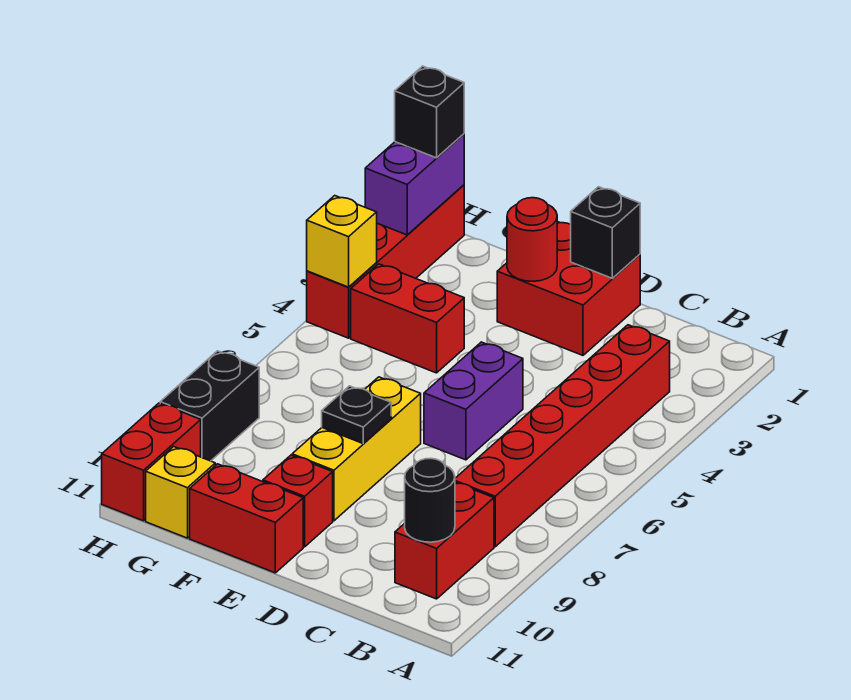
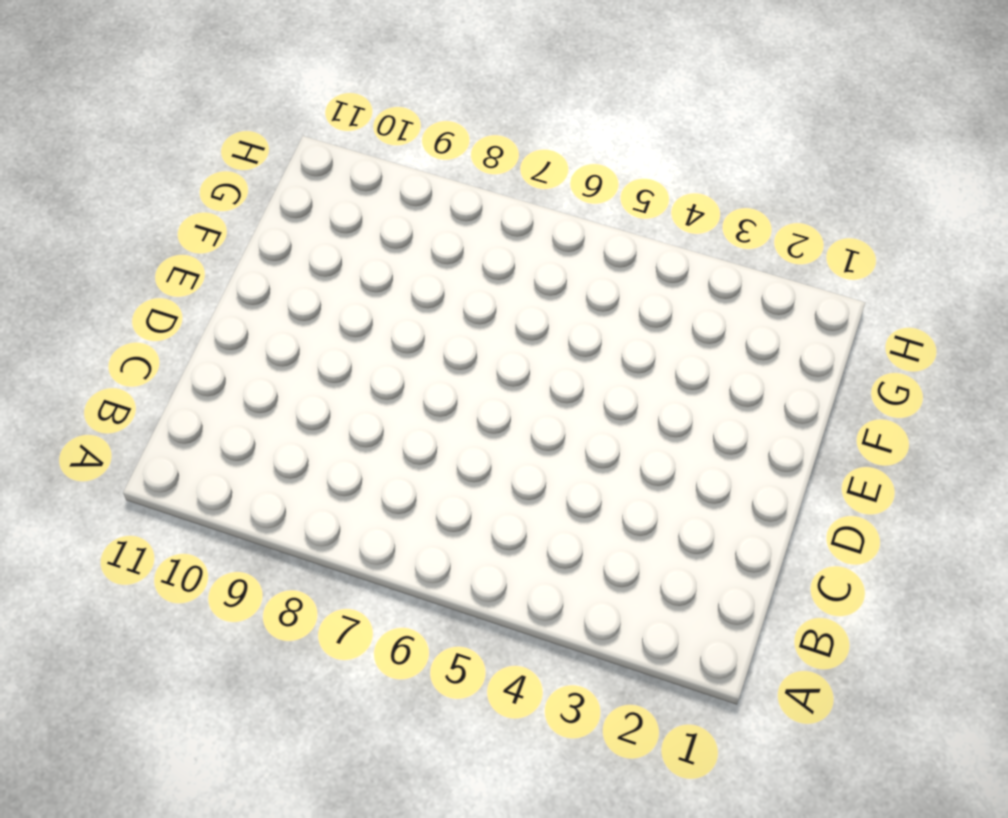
none -> red brick B3:B8 level 1
none -> red brick B9:B10 level 1
none -> red brick D1:E2 level 1

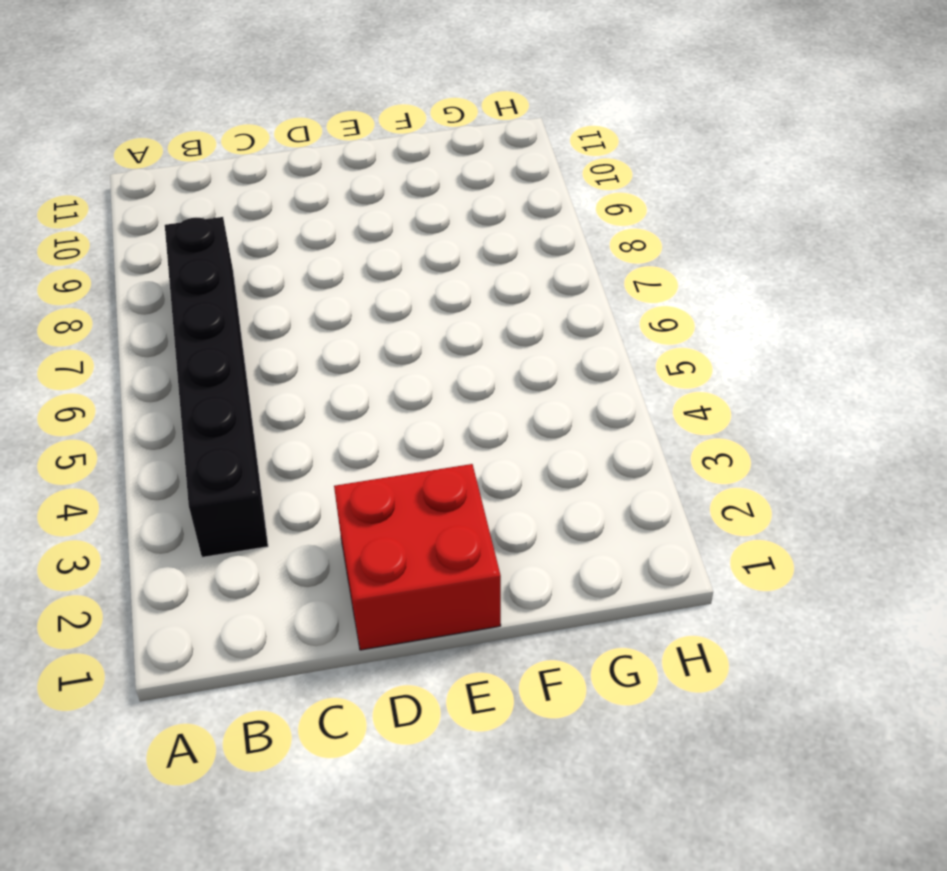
black brick B3:B8 level 1 -> red brick B3:B8 level 1
none -> red brick B9:B10 level 1
none -> purple brick D5:D6 level 1
none -> yellow brick E7:E9 level 1

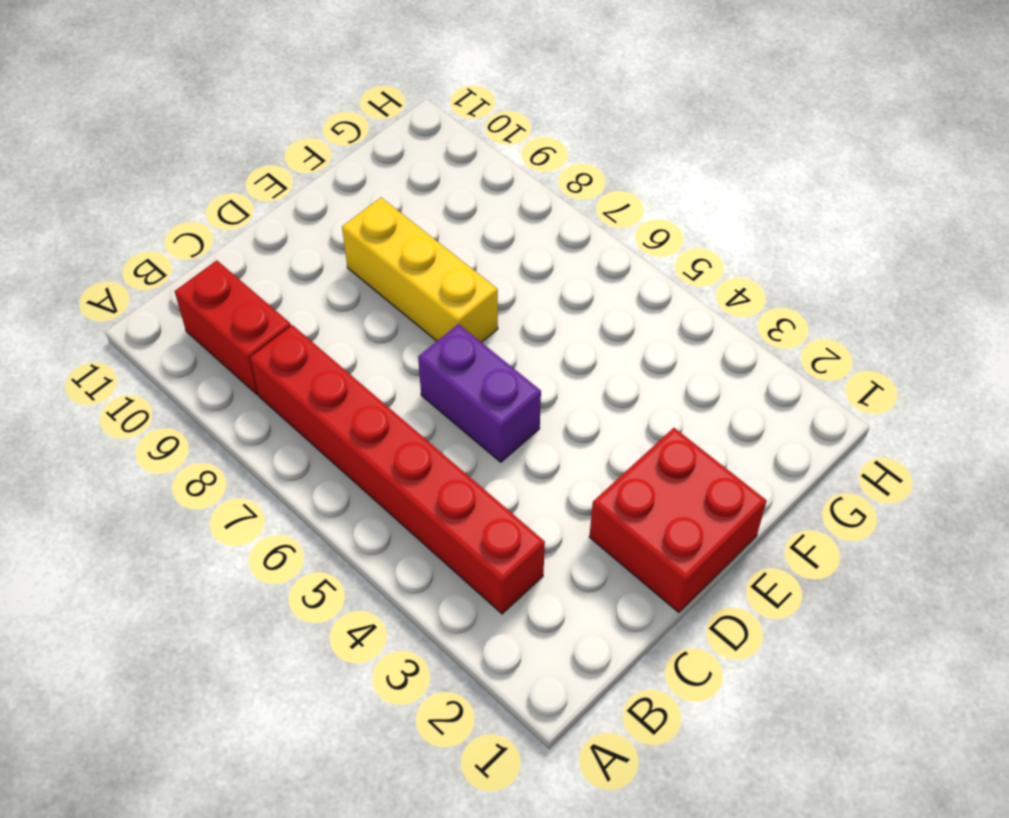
none -> red brick E10 level 1
none -> red brick E11:F11 level 1
none -> red brick F4:G4 level 1

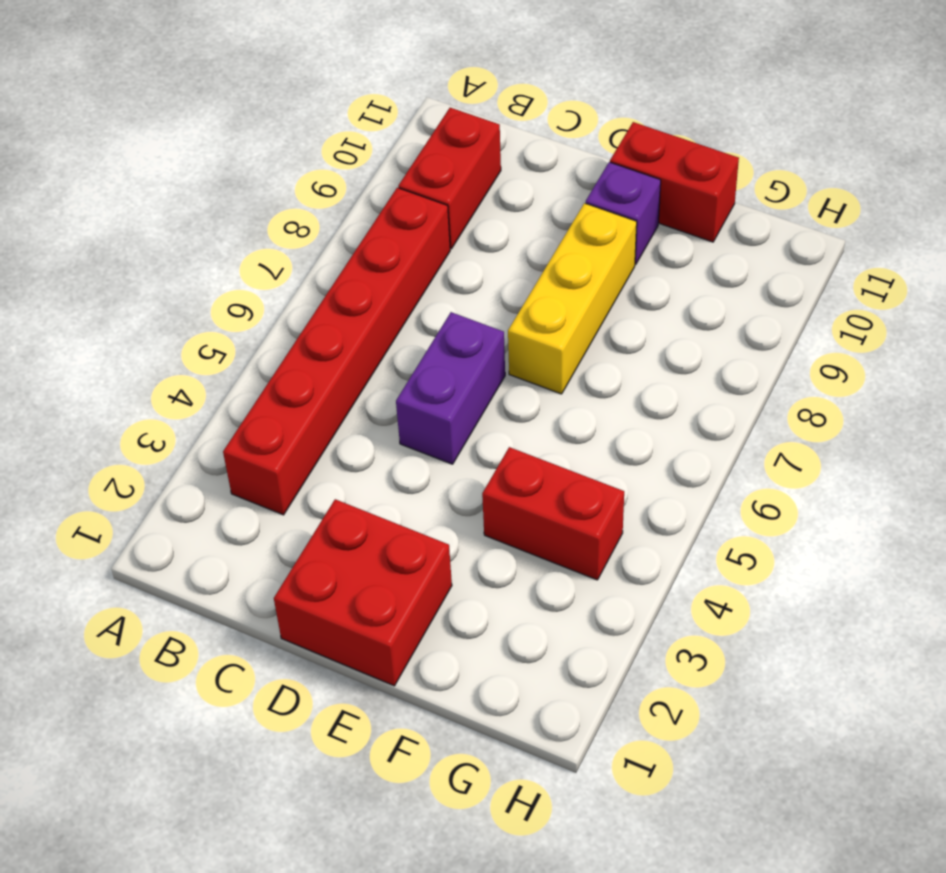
purple brick E10 level 1 -> red brick E10 level 1
none -> yellow brick G11 level 1
none -> red brick H1:H4 level 1
none -> black brick H8:H9 level 1

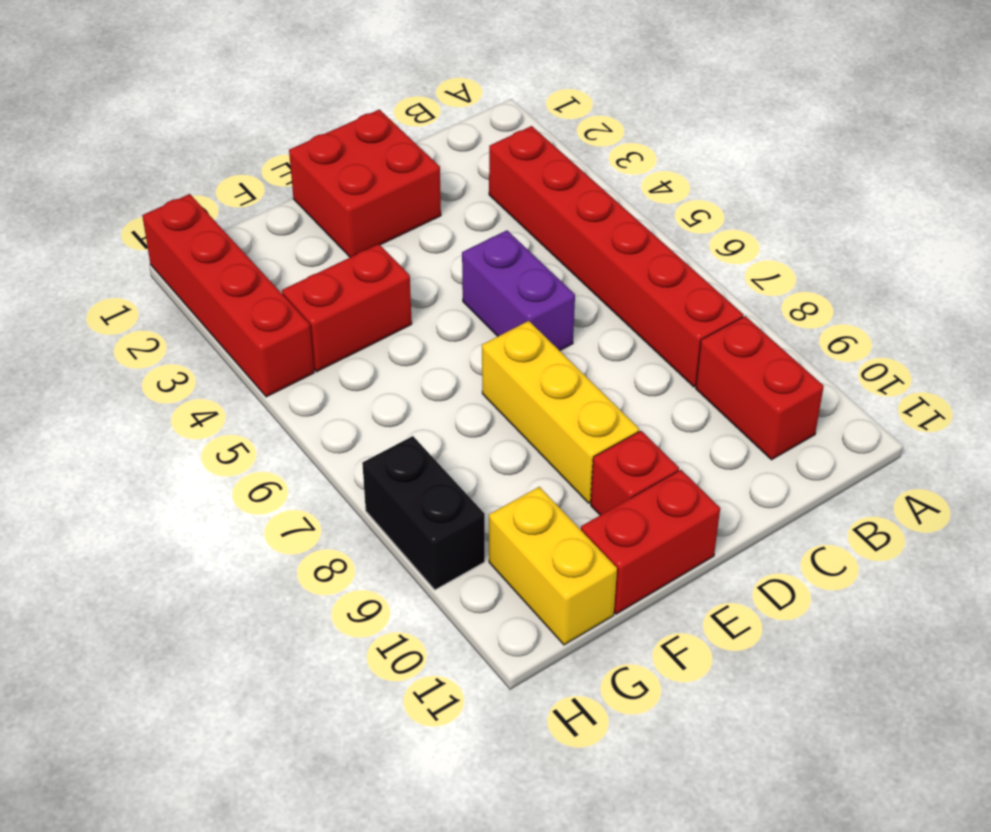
yellow brick G10:G11 level 1 -> yellow brick G11 level 1
none -> red brick H10:H11 level 1
none -> black round brick B10 level 2
none -> black brick D1 level 2

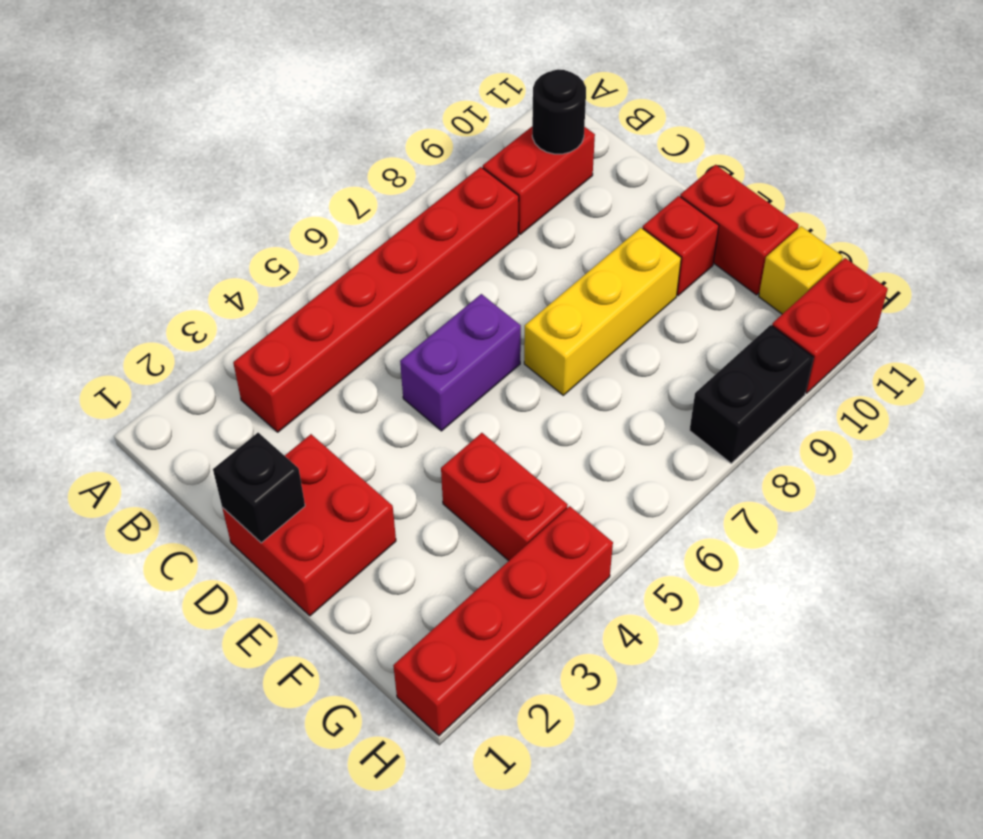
none -> red round brick E2 level 2
none -> black plate E8 level 2
none -> purple brick H1:H2 level 2

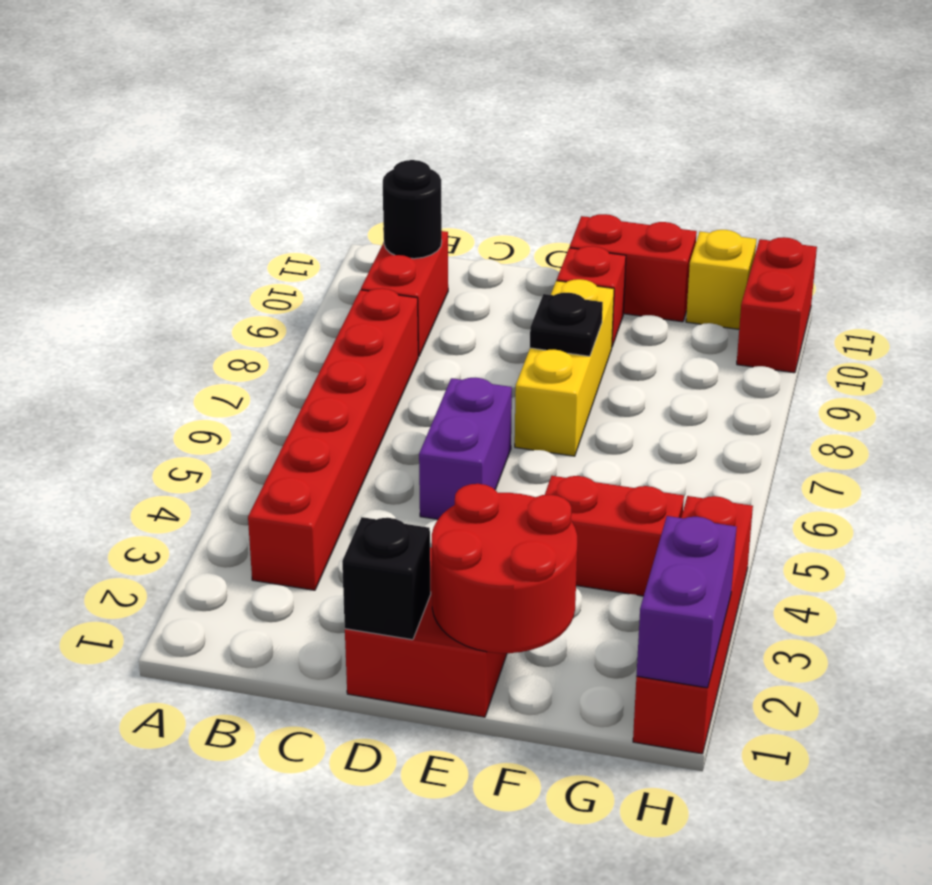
red round brick E1:F2 level 2 -> red round brick E2 level 2
none -> black brick H8:H9 level 1
none -> yellow brick H4 level 2
none -> black brick H1 level 3

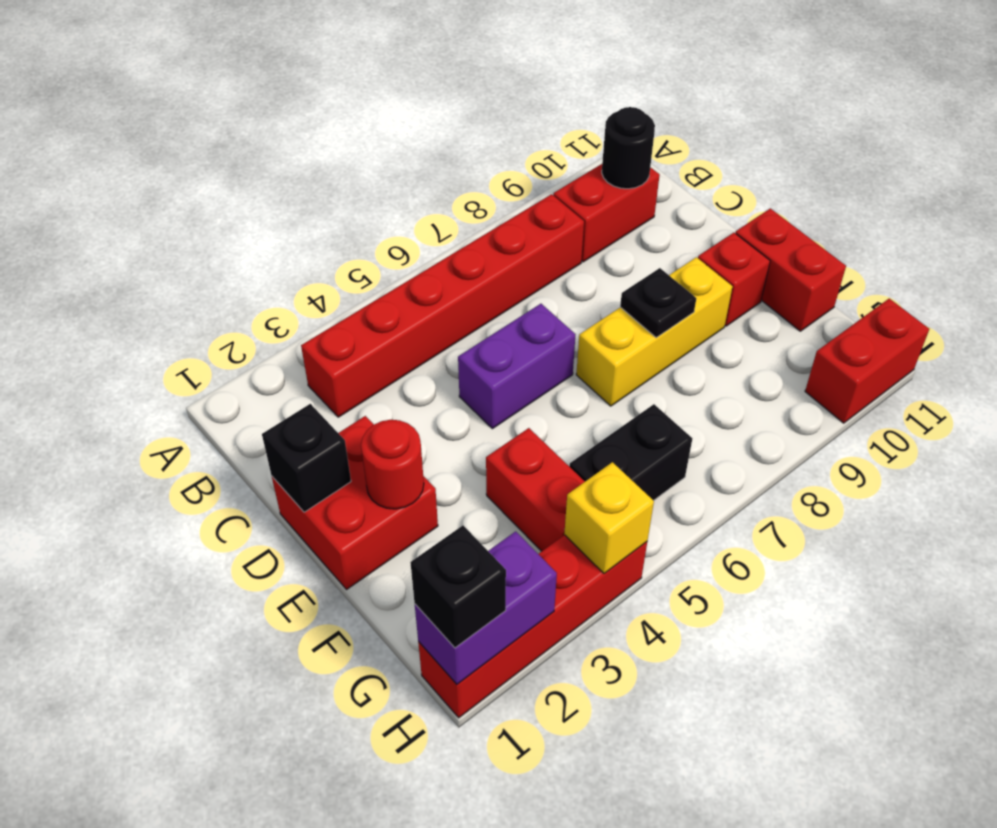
black brick G5:G6 level 1 -> black brick H8:H9 level 1
none -> yellow brick G11 level 1

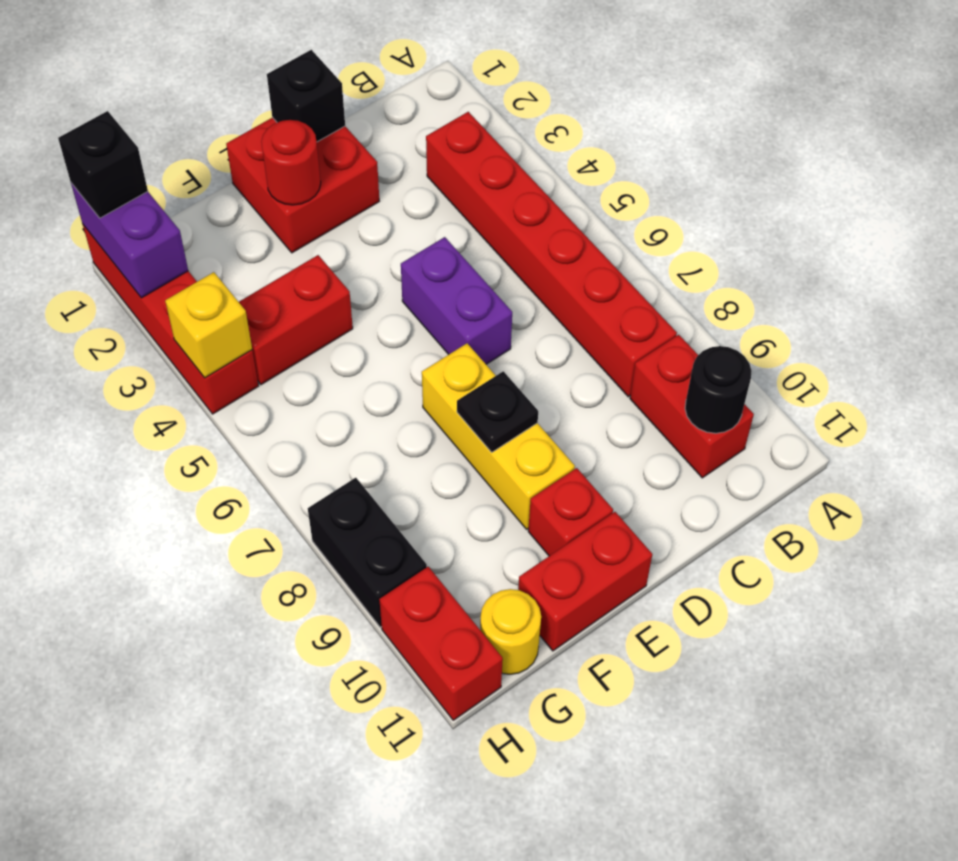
yellow round brick G11 level 1 -> yellow brick G11 level 1

